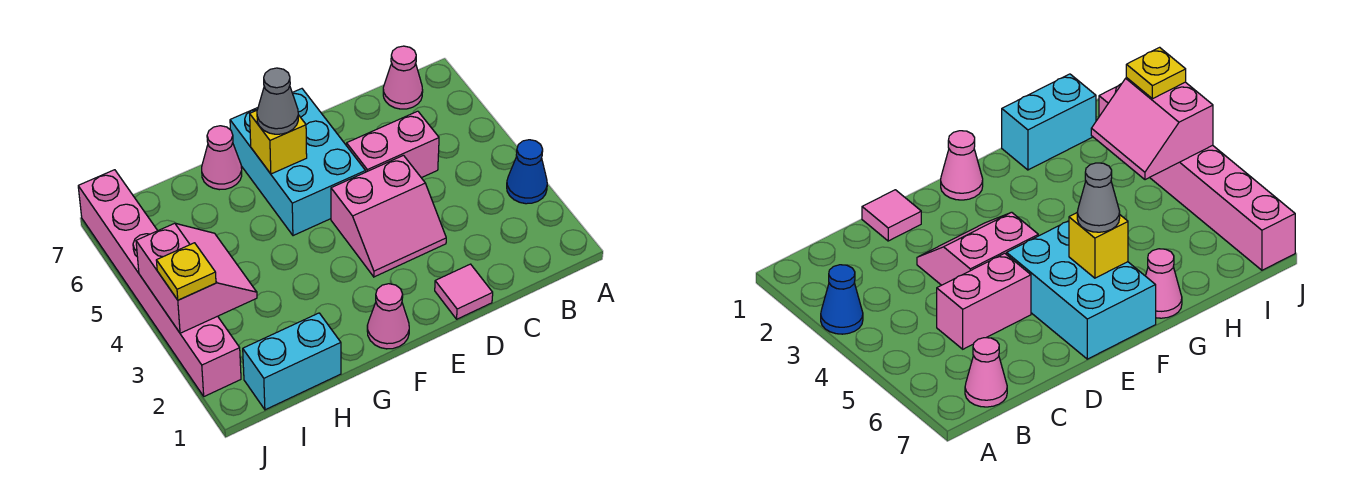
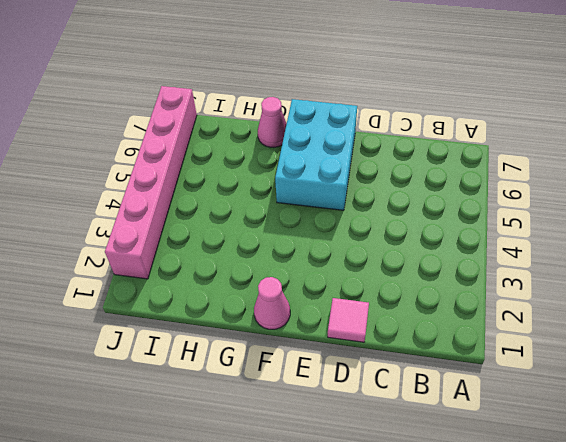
none -> blue cone A3 level 1
none -> pink cone B7 level 1
none -> pink brick C5:D5 level 1

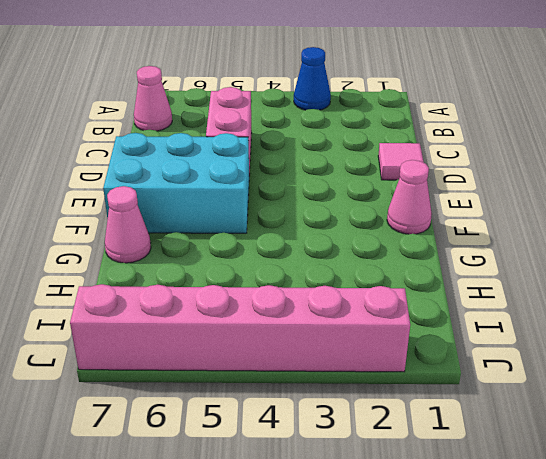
none -> pink slope D3:E4 level 1 top 4
none -> cyan brick H1:I1 level 1
none -> yellow brick F6 level 2

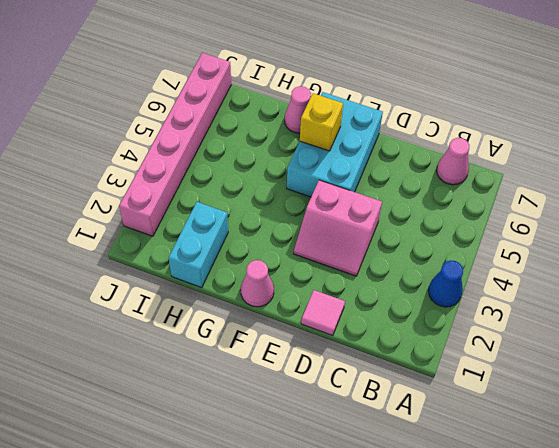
cyan brick H1:H2 level 1 -> cyan brick H1:I1 level 1
none -> pink brick C5:D5 level 1
none -> pink slope I3:J4 level 2 top J
none -> grey cone F6 level 3

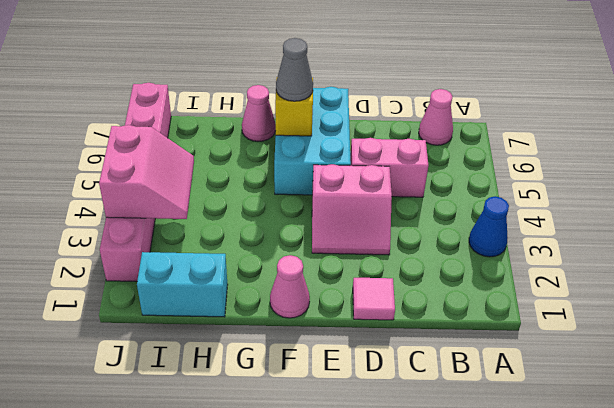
none -> yellow plate J3 level 3

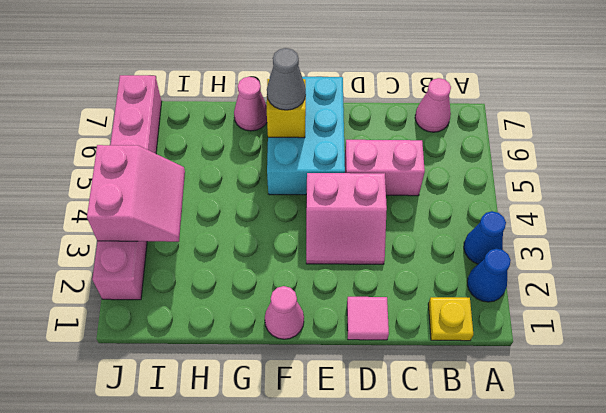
blue cone A2 level 1 -> none
yellow plate B1 level 1 -> yellow plate J3 level 3
none -> cyan brick H1:I1 level 1

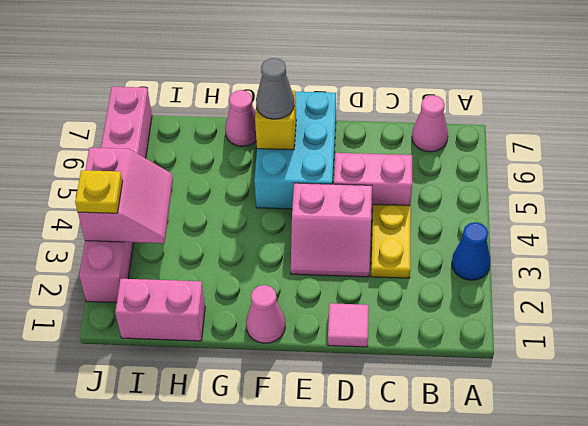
yellow plate C3:C4 level 1 -> none
pink brick H1:I1 level 1 -> cyan brick H1:I1 level 1

